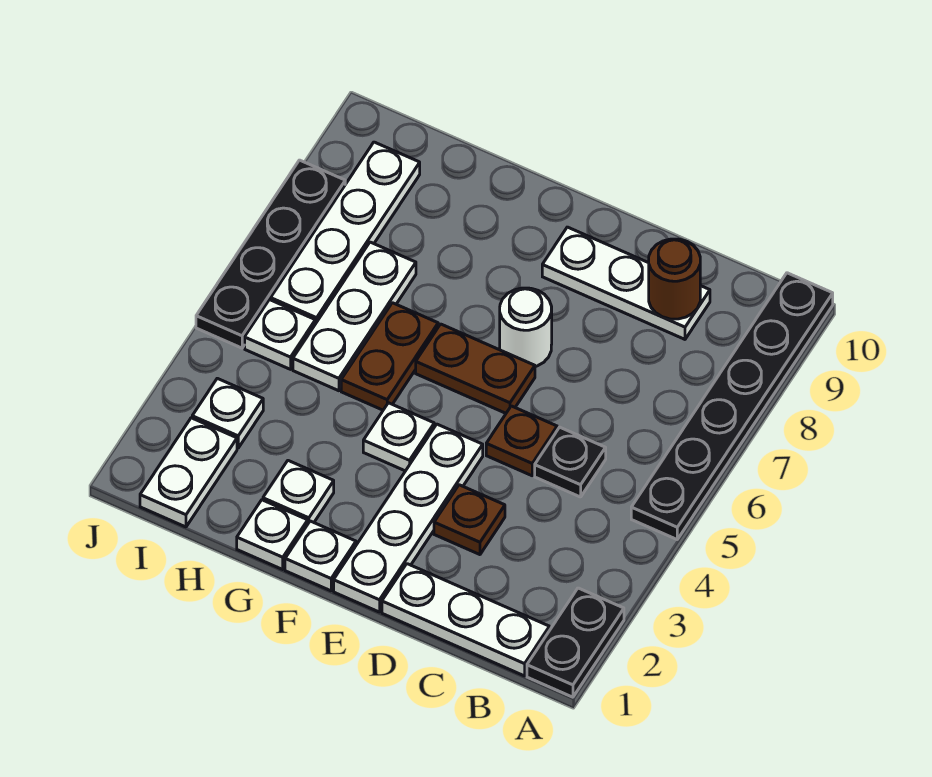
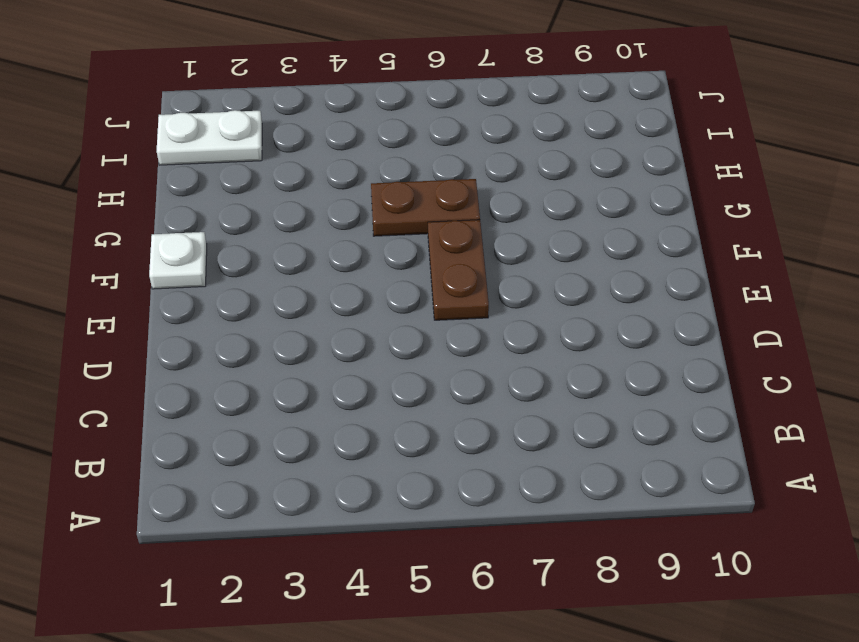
none -> black plate A1:A2 level 1
none -> black plate A5:A10 level 1
none -> white plate B1:D1 level 1

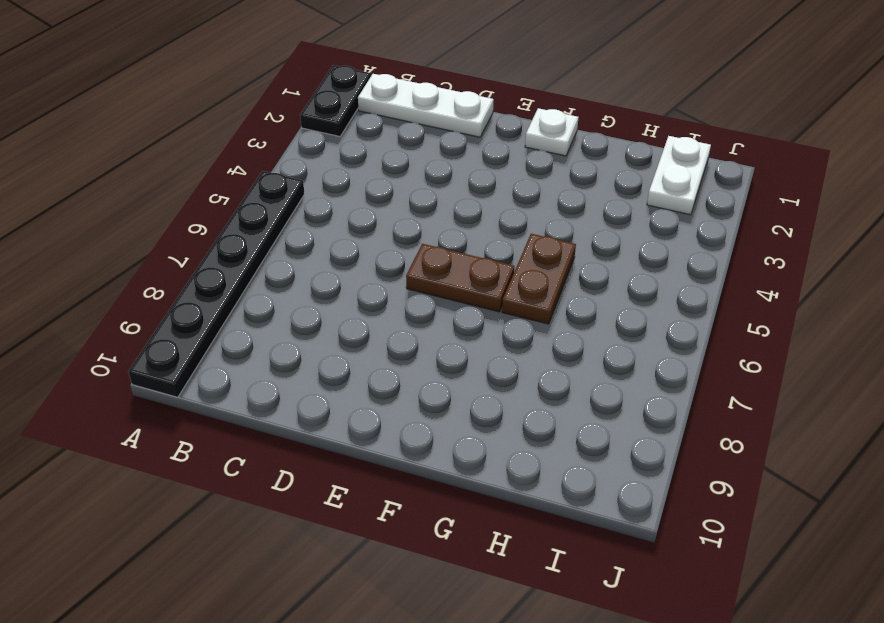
none -> black plate C5 level 1
none -> white plate C9:E9 level 1
none -> brown plate D3 level 1

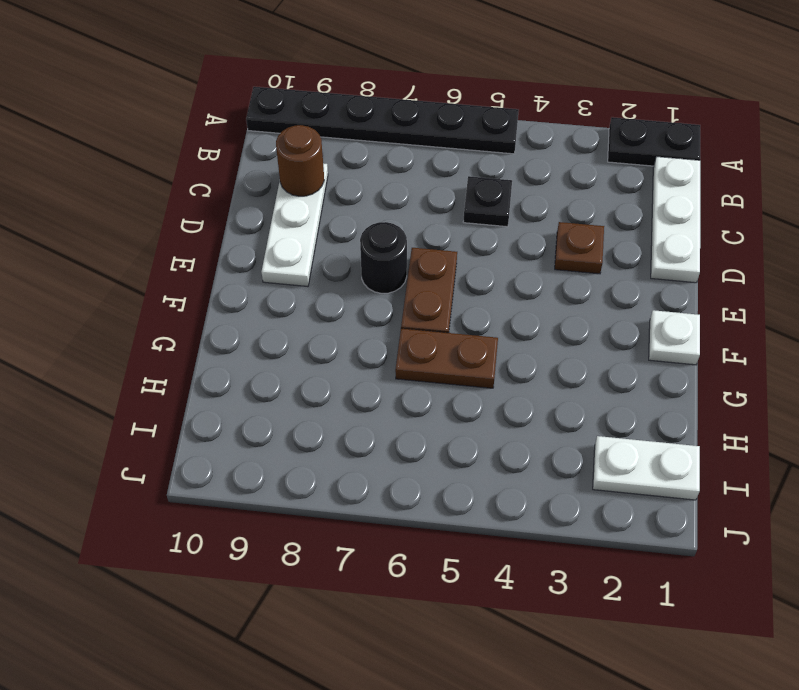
black round brick E7 level 1 -> white round brick E7 level 1
none -> brown plate D5 level 1
none -> white plate E1:E4 level 1
none -> white plate F4 level 1

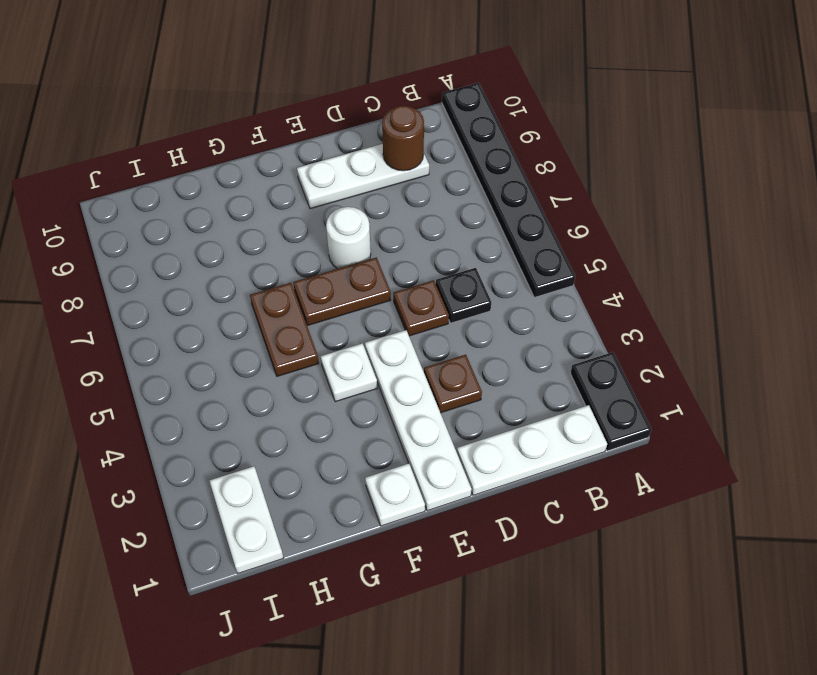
none -> white plate G1 level 1
none -> white plate G2 level 1
none -> white plate H5:H7 level 1

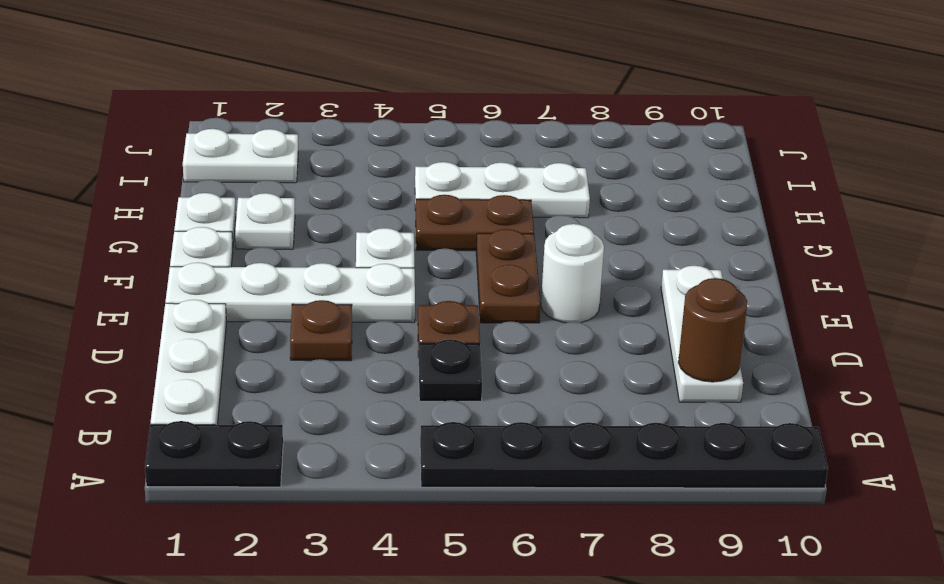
none -> white plate I3 level 1
none -> white plate I5 level 1
none -> white plate I6:I9 level 1

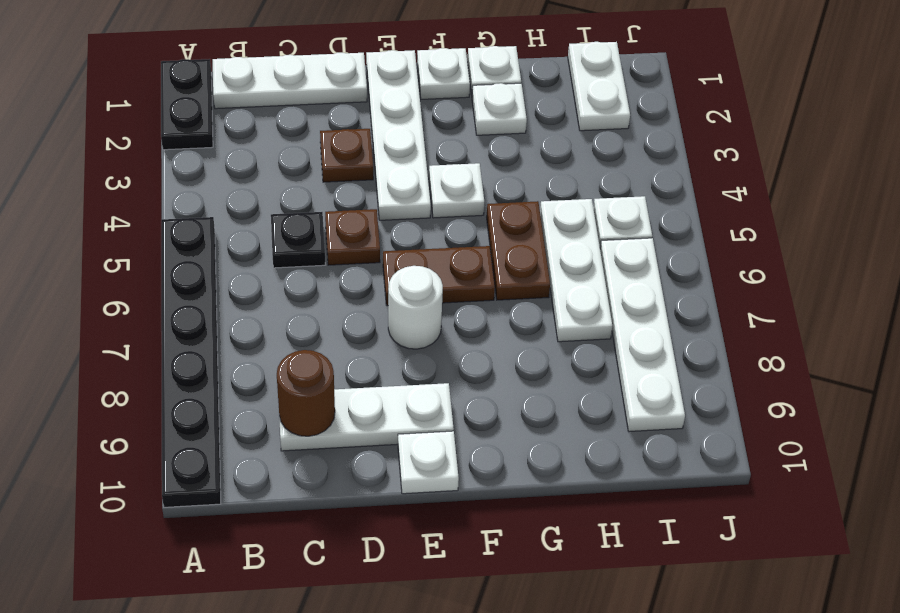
white plate E10 level 1 -> white plate I3 level 1
none -> black plate J5:J8 level 1

